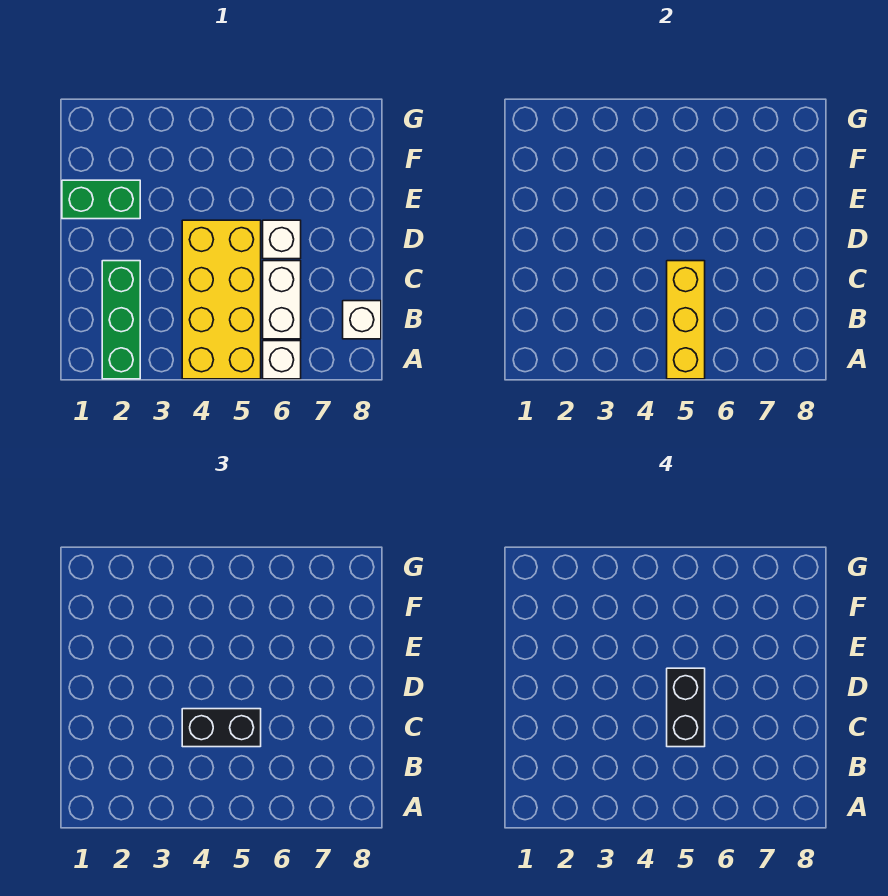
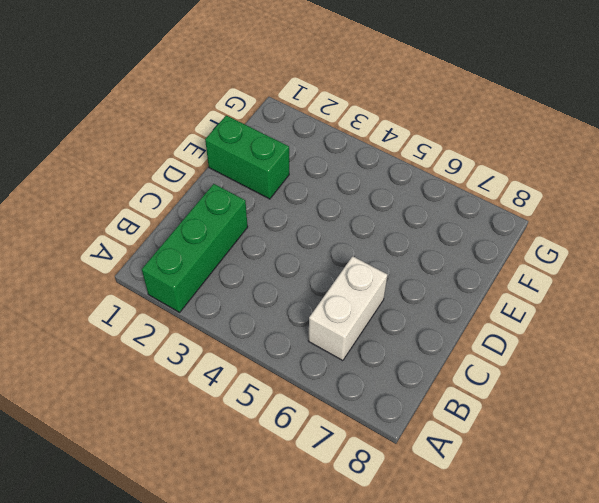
none -> yellow brick A4:D5 level 1
none -> white brick A6 level 1

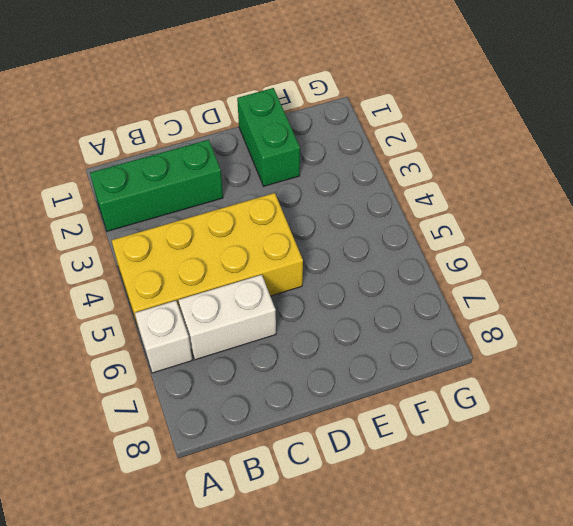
none -> white brick B8 level 1
none -> white brick D6 level 1

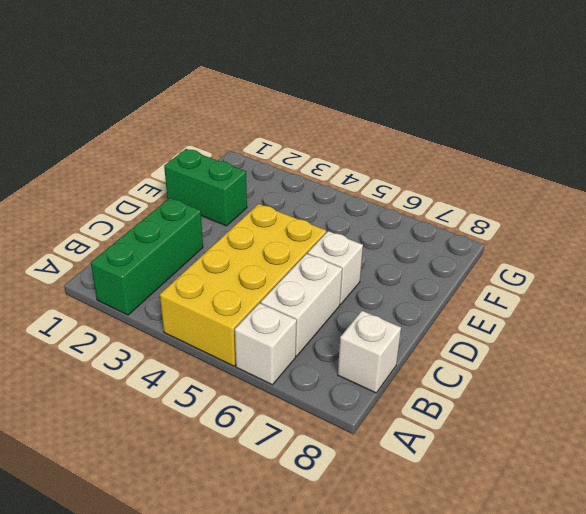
none -> yellow brick A5:C5 level 2
none -> black brick C4:C5 level 3

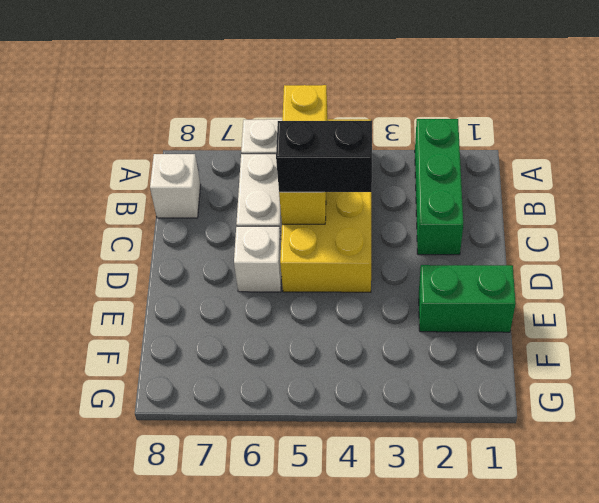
none -> black brick C5:D5 level 4

